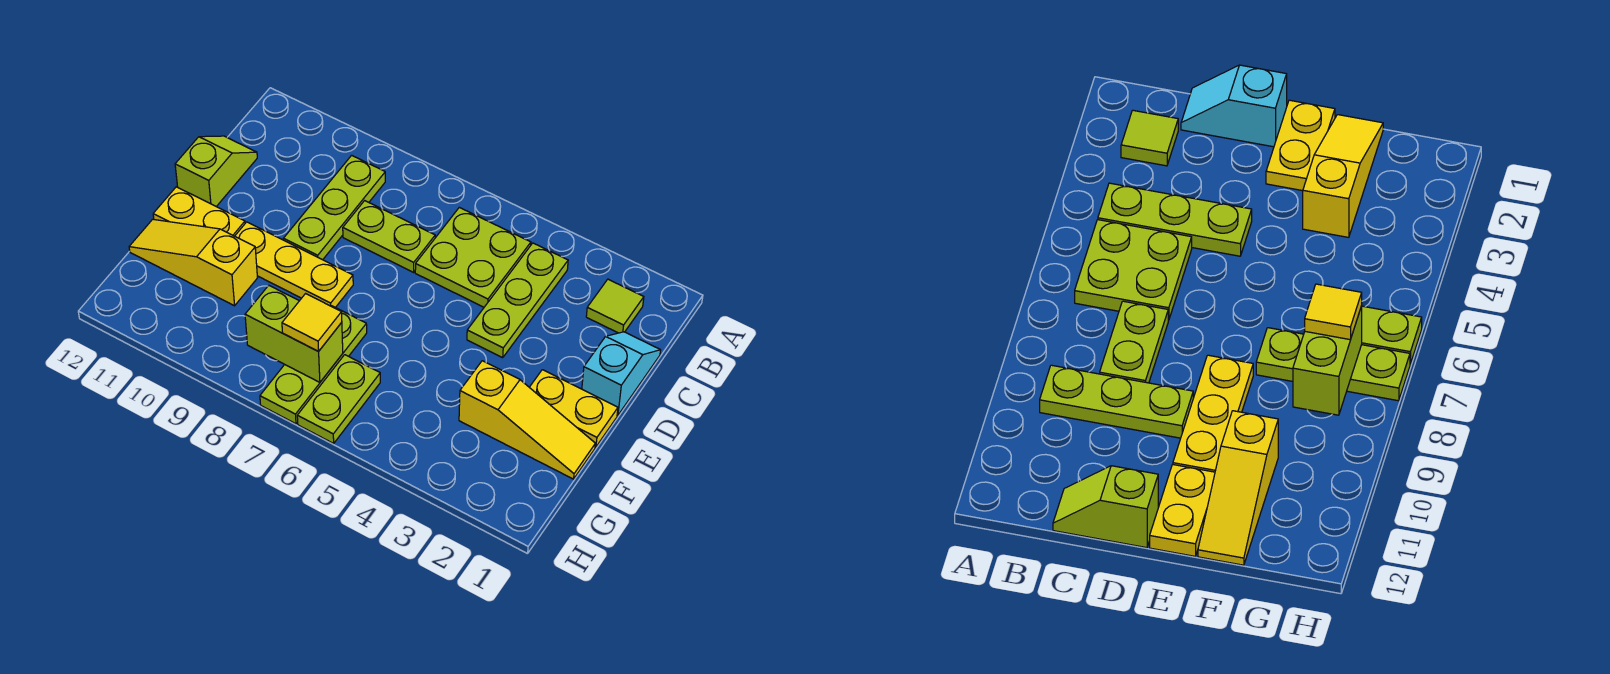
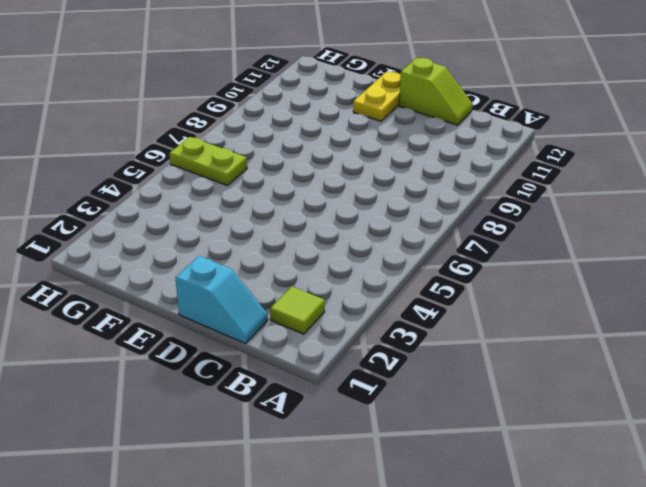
none -> lime plate B4:D4 level 1
none -> lime plate B5:C6 level 1
none -> lime plate B9:D9 level 1

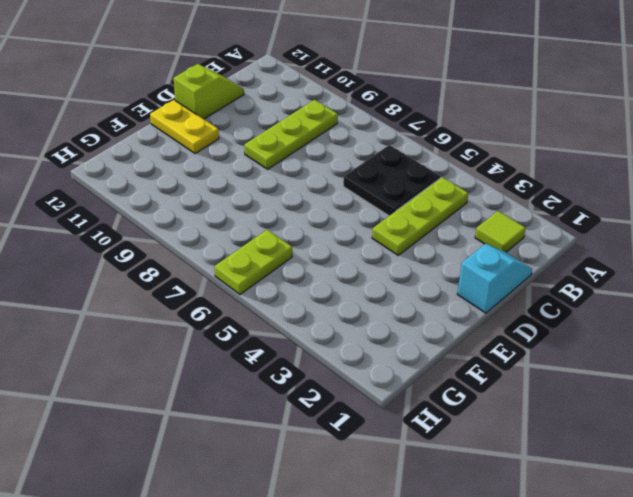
black plate B5:C6 level 1 -> lime plate B5:C6 level 1
none -> lime plate C7:C8 level 1
none -> yellow plate E1:E2 level 1
none -> yellow plate E8:E10 level 1

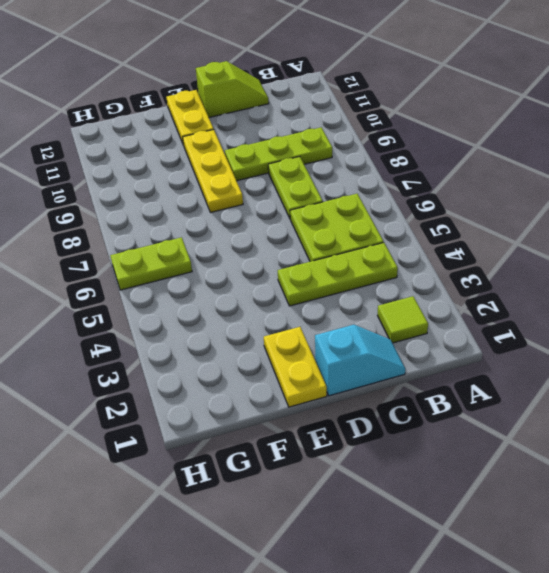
none -> yellow slope F1:F3 level 1 top 3
none -> lime plate F7:H7 level 1
none -> yellow slope F10:F12 level 1 top 10

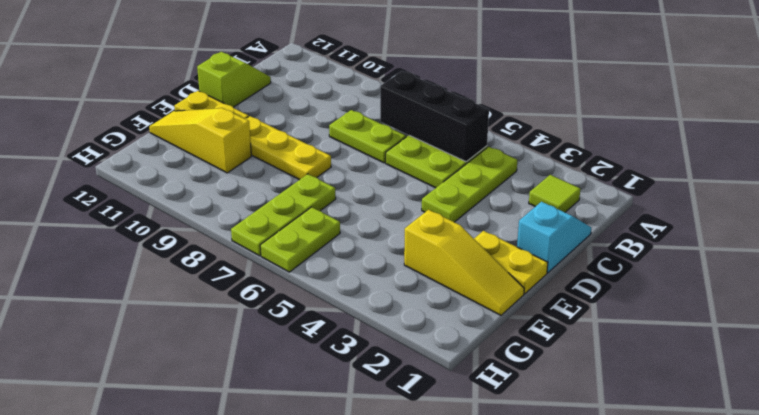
black brick B5:B7 level 2 -> none
none -> lime plate B9:D9 level 1
none -> lime brick G7:G8 level 2
none -> yellow tile G7 level 3

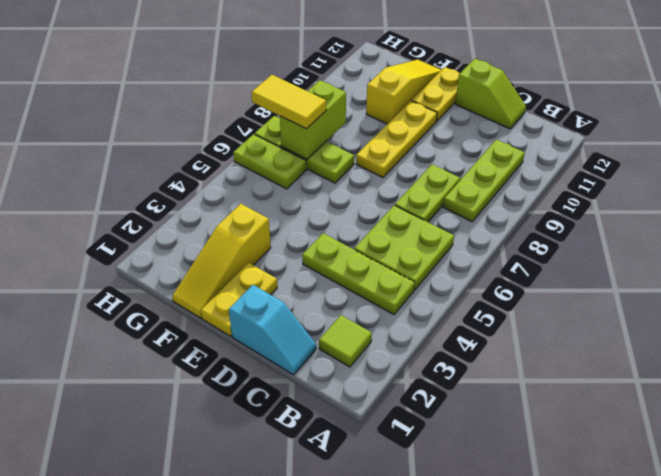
lime plate B8:B10 level 1 -> lime plate B9:D9 level 1
yellow tile G7:H7 level 3 -> yellow tile G7 level 3

